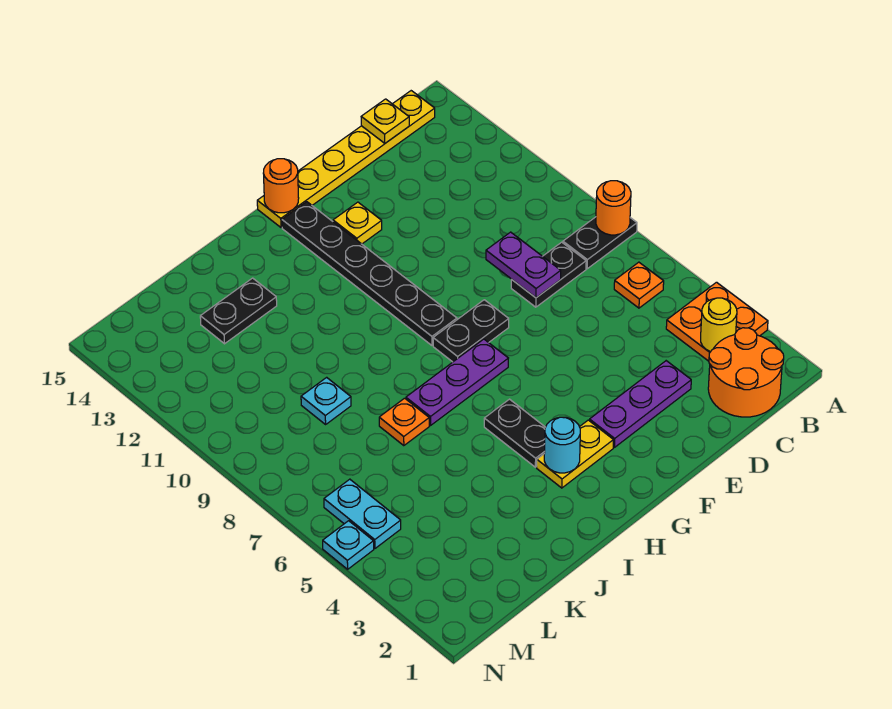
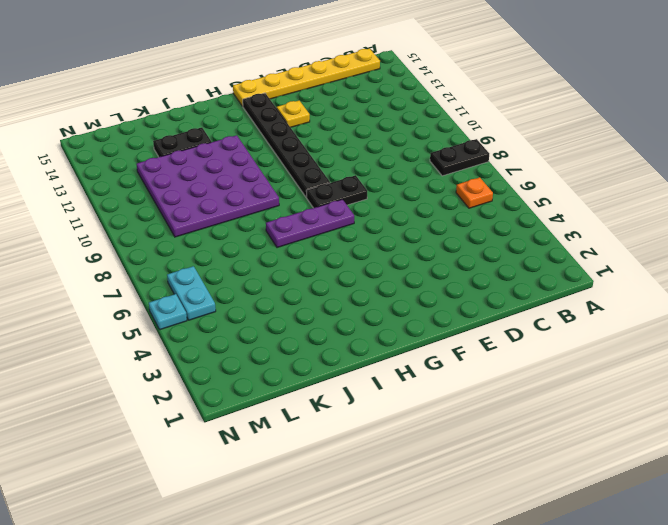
purple plate I9:L12 level 1 -> cyan plate K9 level 1
none -> orange plate A3:B4 level 1
none -> orange round brick B1:C2 level 1
none -> black plate C8:D8 level 1

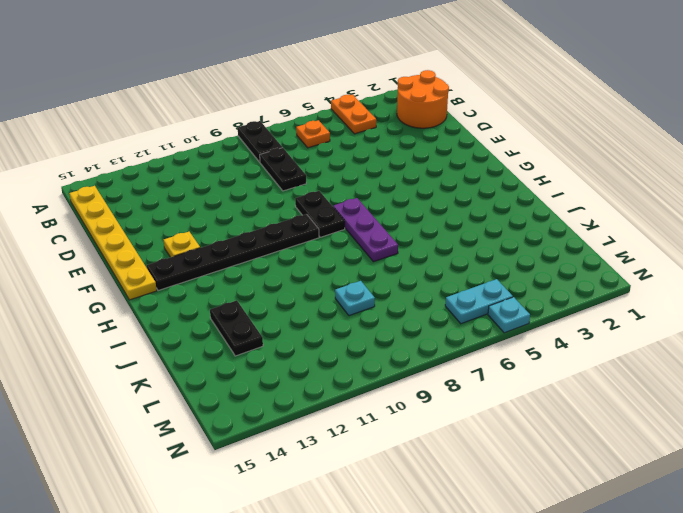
orange plate A4:B4 level 1 -> orange plate A3:B4 level 1
none -> purple plate D3:F3 level 1
none -> yellow plate G3:H3 level 1
none -> black plate H4:H5 level 1

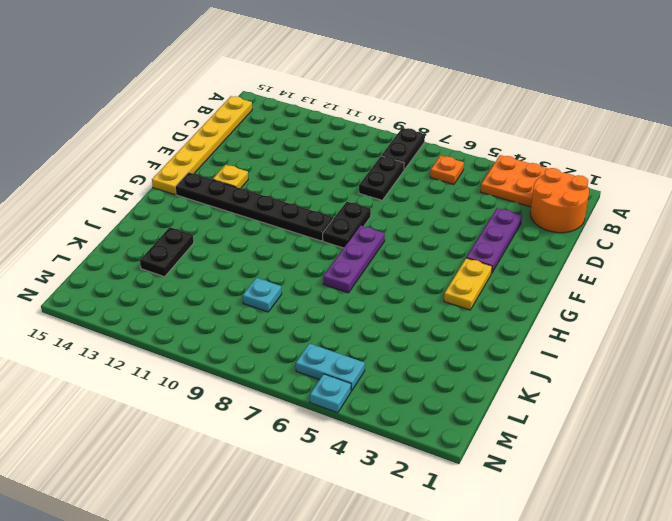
none -> black plate H4:H5 level 1
none -> orange plate J7 level 1
none -> orange round brick A8 level 2

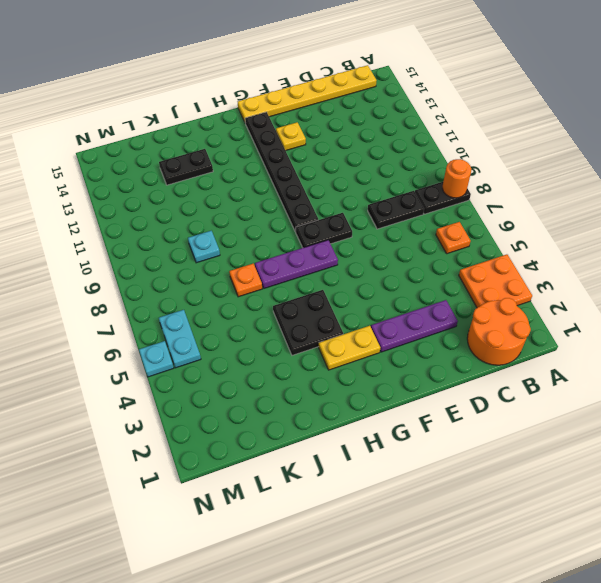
black plate H4:I5 level 1 -> black plate H4:H5 level 1
none -> yellow round brick B3 level 2
none -> yellow plate C15 level 2
none -> purple plate D8:D9 level 2

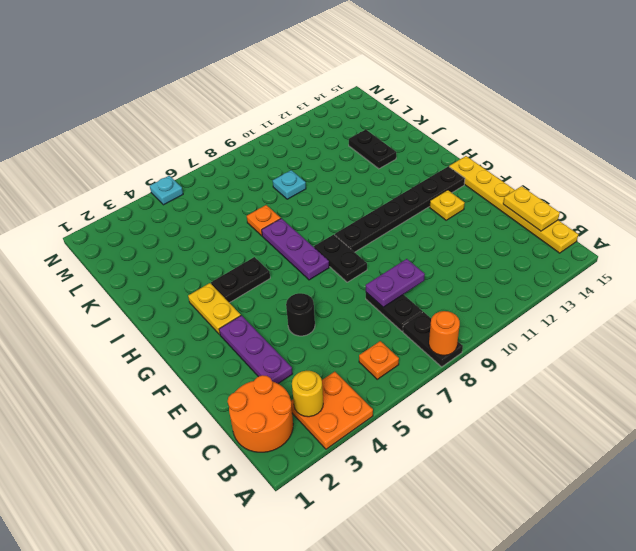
yellow plate C15:D15 level 2 -> yellow plate C15 level 2
black round brick E5 level 1 -> none
none -> cyan plate M5:M6 level 1
none -> orange round brick G15 level 2
none -> cyan round brick H3 level 2

